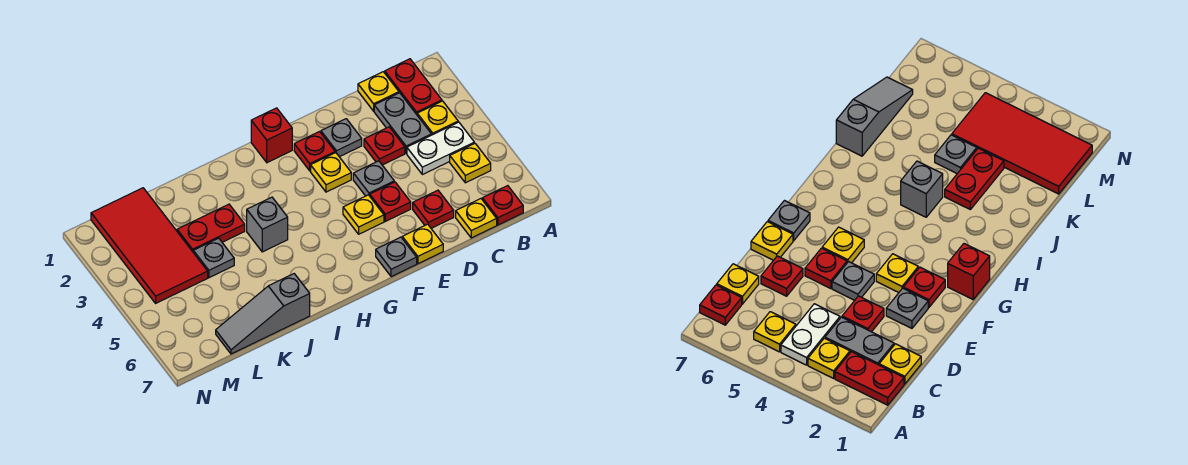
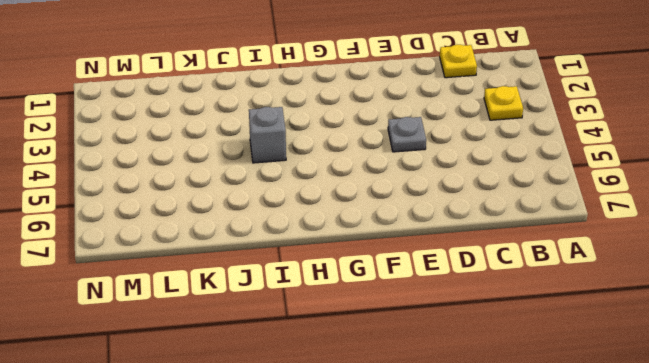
none -> red plate B1:B2 level 1
none -> white plate B4:C4 level 1
none -> yellow plate B5 level 1

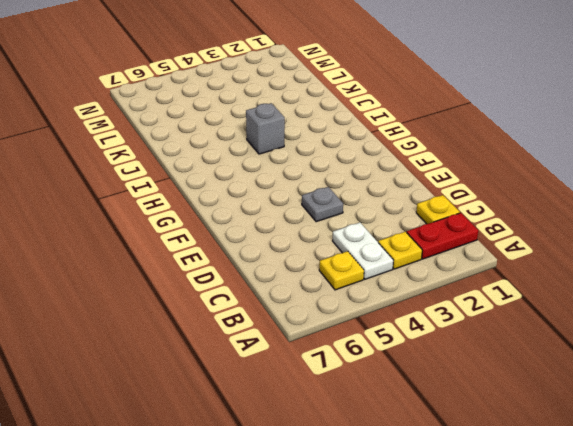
none -> red plate B7 level 1
none -> grey plate C2:C3 level 1
none -> yellow plate C7 level 1

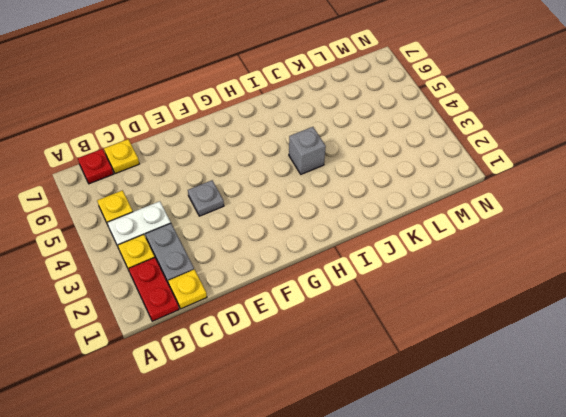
none -> red plate D3 level 1
none -> red plate D6 level 1
none -> grey plate E2 level 1

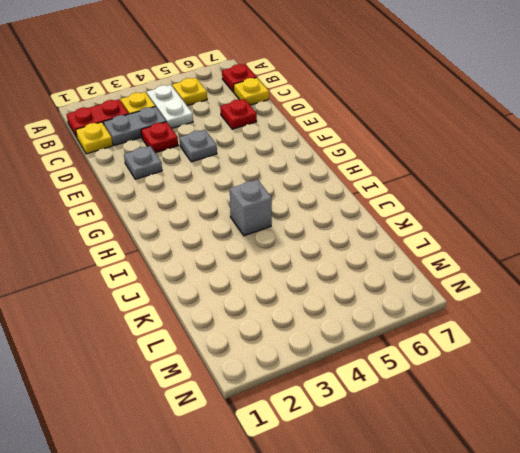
none -> red plate E5 level 1
none -> yellow plate E7 level 1
none -> red plate F2 level 1

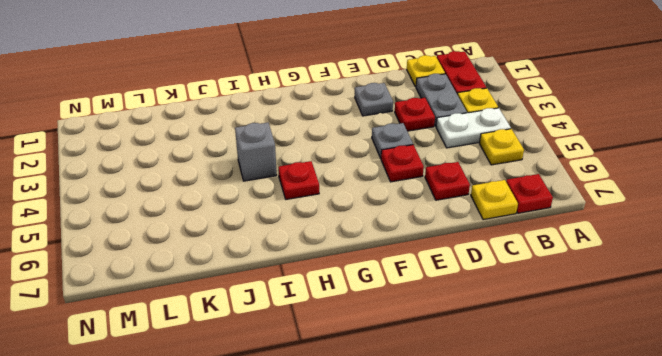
red plate H5 level 1 -> red plate F2 level 1
none -> yellow plate E7 level 1
none -> yellow plate F3 level 1
none -> yellow plate F5 level 1

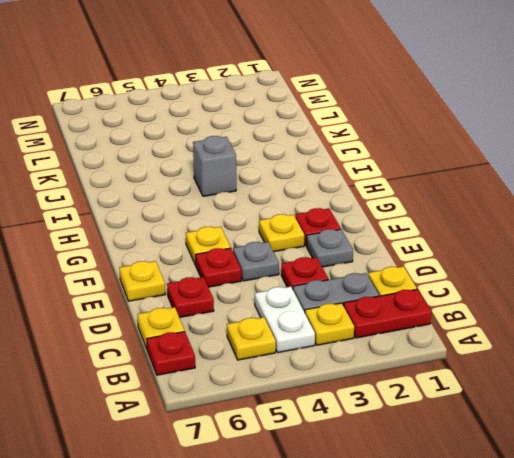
none -> grey plate F7 level 1
none -> red brick G1 level 1
none -> red plate J3:K3 level 1

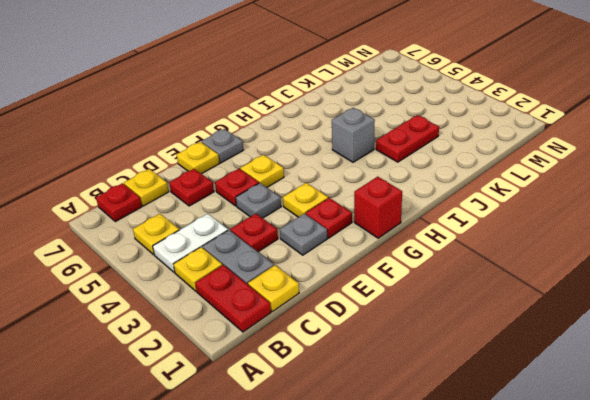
none -> grey slope J7:L7 level 1 top J
none -> grey plate K4 level 1
none -> red tile L1:M4 level 1

